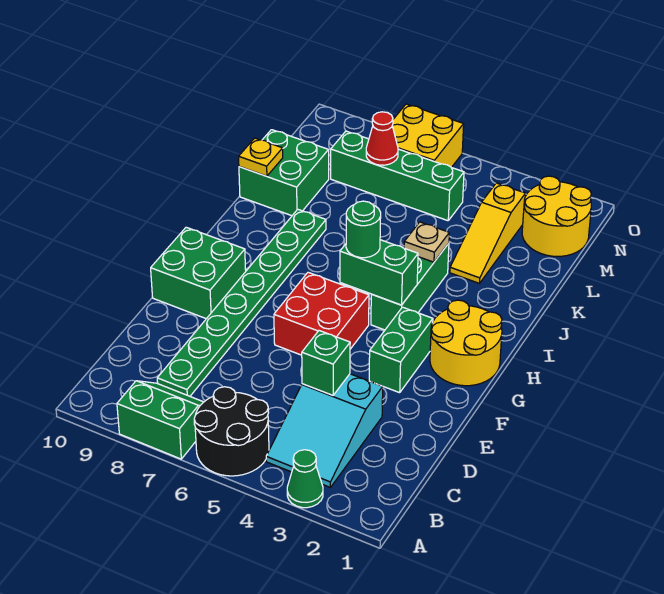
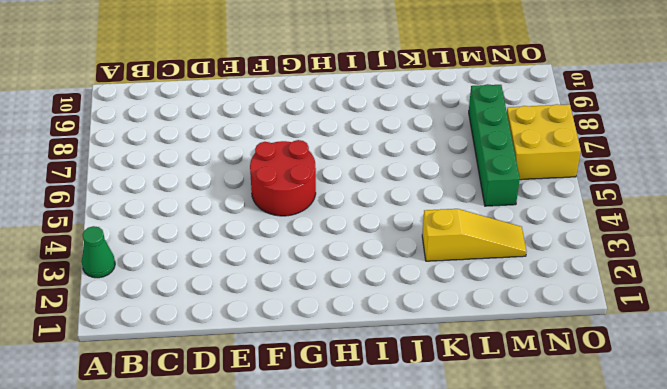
red round brick F5:G6 level 1 -> red brick F5:G6 level 1
yellow slope K3:M3 level 1 top K -> yellow slope K3:M3 level 1 top M
none -> black round brick A5:B6 level 1
none -> green slope A7:B8 level 1 top A
none -> cyan slope B3:D4 level 1 top D

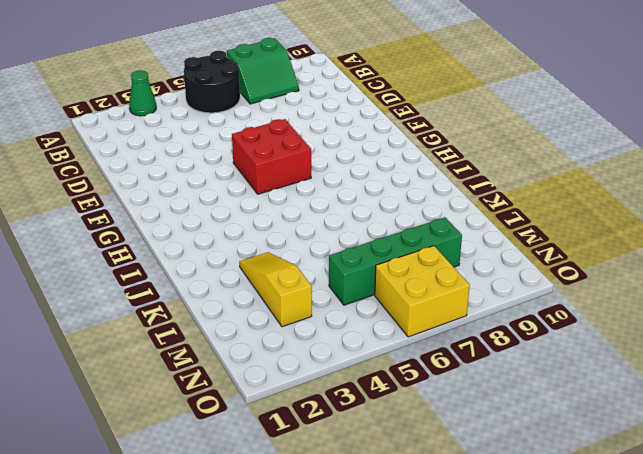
none -> cyan slope B3:D4 level 1 top D
none -> green plate C8:J8 level 1
none -> green brick F3:G3 level 1

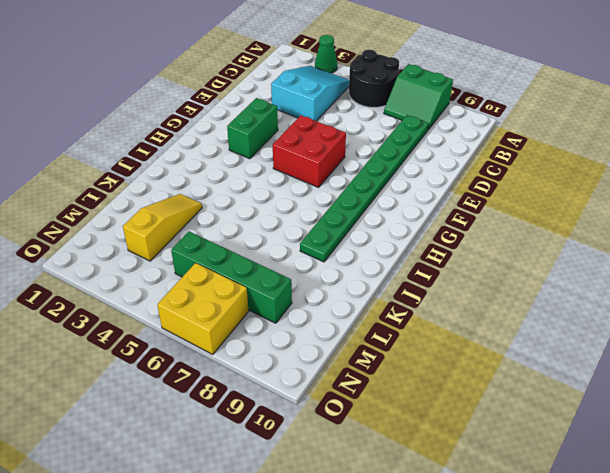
none -> green brick F9:G10 level 1
none -> yellow round brick G1:H2 level 1
none -> green brick H4:J4 level 1

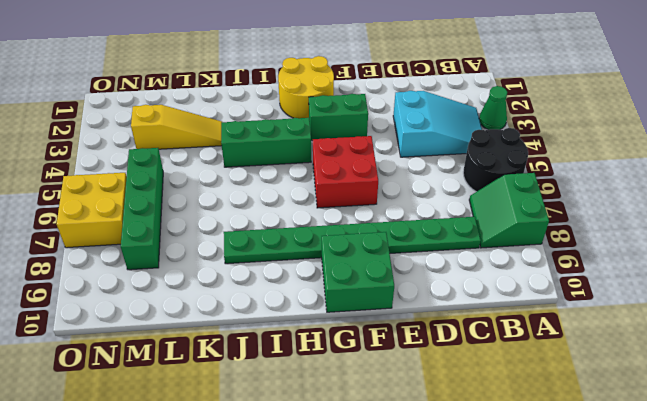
none -> green brick K9:L10 level 1
none -> yellow round brick M1:N2 level 1
none -> green brick D4 level 2

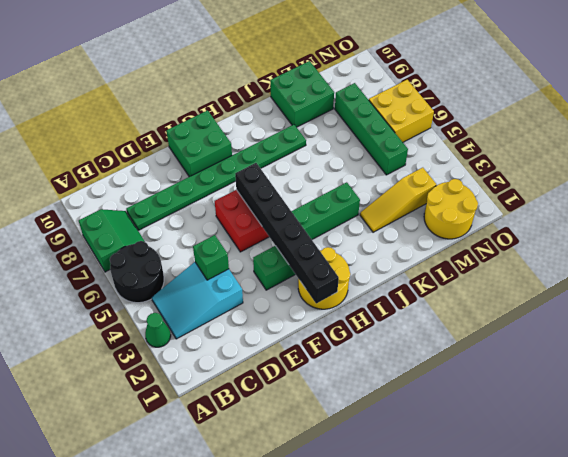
black brick G1:G6 level 2 -> none
none -> green brick H4:H5 level 2
none -> tan plate J4 level 2
none -> yellow plate K10 level 2

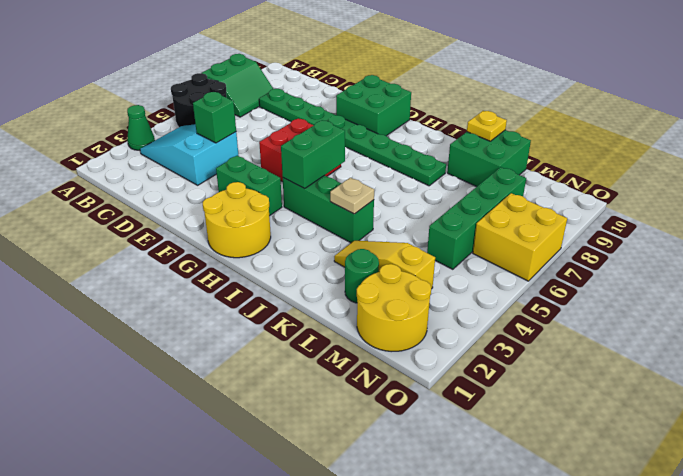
green round brick L2 level 1 -> green round brick H5 level 3
none -> red cone M7 level 2

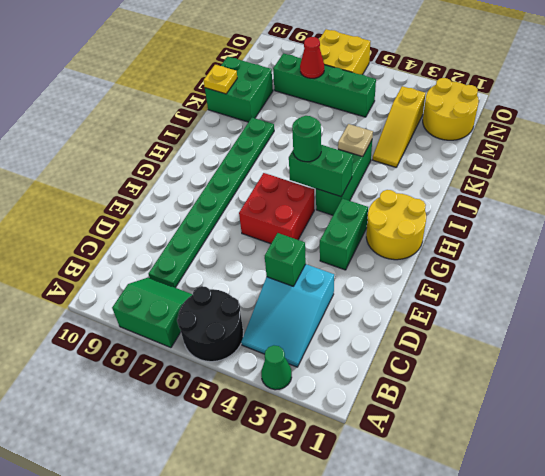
none -> green brick F9:G10 level 1

